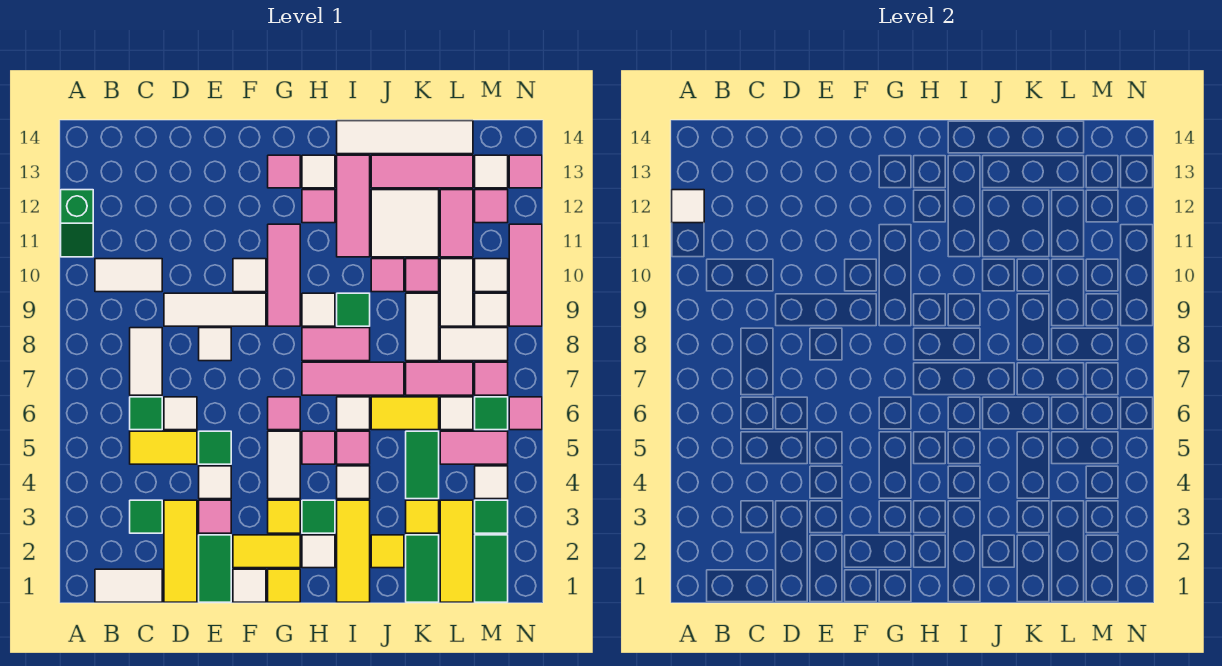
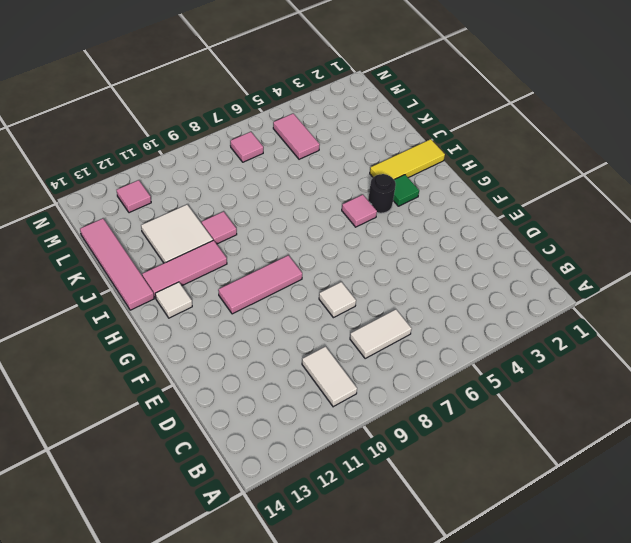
black round brick H4 level 1 -> none
pink tile I14:L14 level 1 -> white tile I14:L14 level 1
none -> green slope A11:A12 level 1 top 12
none -> white tile B1:C1 level 1
none -> green tile C3 level 1
none -> yellow tile C5:D5 level 1

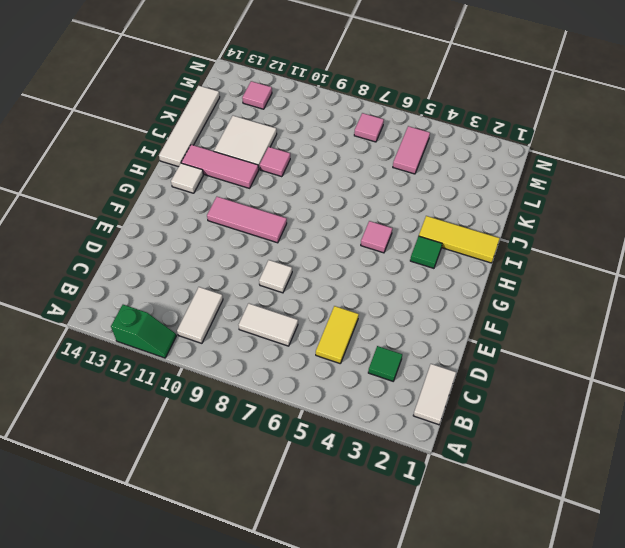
none -> green tile C6 level 1
none -> yellow tile D1:D3 level 1
none -> white tile D6 level 1
none -> white tile D9:F9 level 1

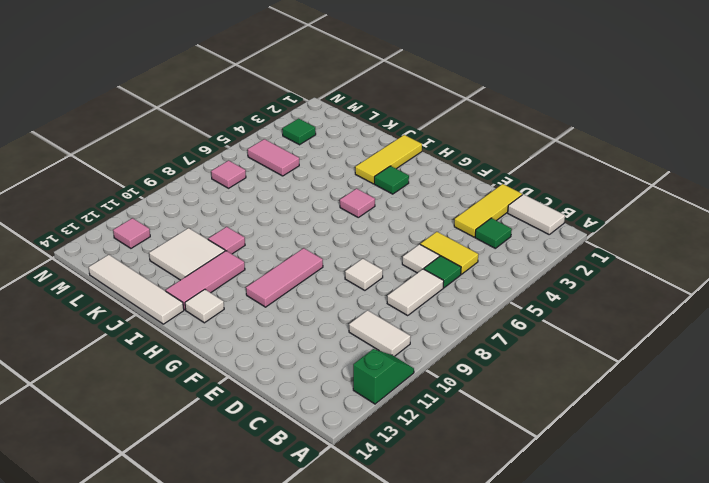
none -> white tile D9:F9 level 1
none -> green tile E1:E2 level 1
none -> pink tile E3 level 1
none -> white tile E4 level 1

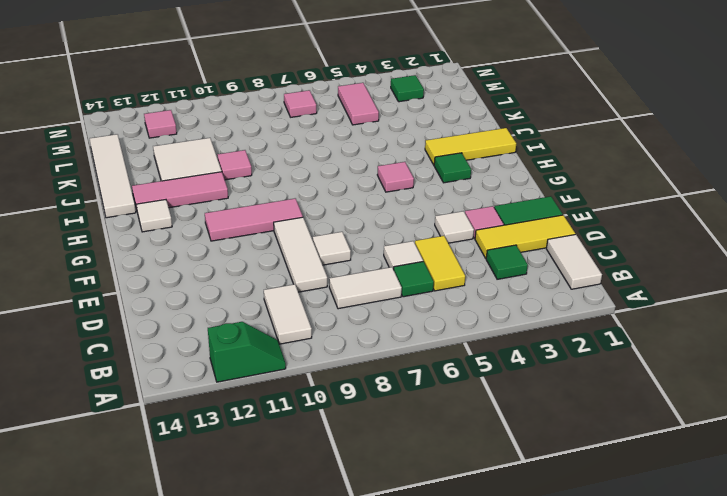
none -> green tile E5 level 1
none -> white tile F1 level 1
none -> yellow tile F2:G2 level 1
none -> white tile F10 level 1

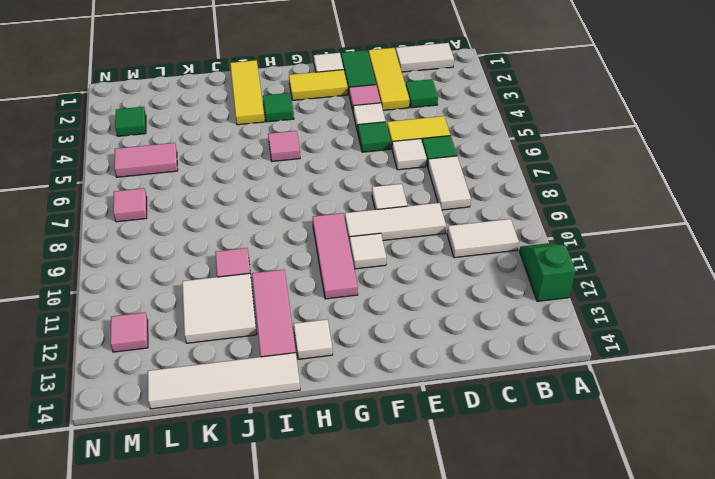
none -> yellow tile G1 level 1
none -> yellow tile G3 level 1
none -> white tile G4:G5 level 1
none -> pink tile G6 level 1

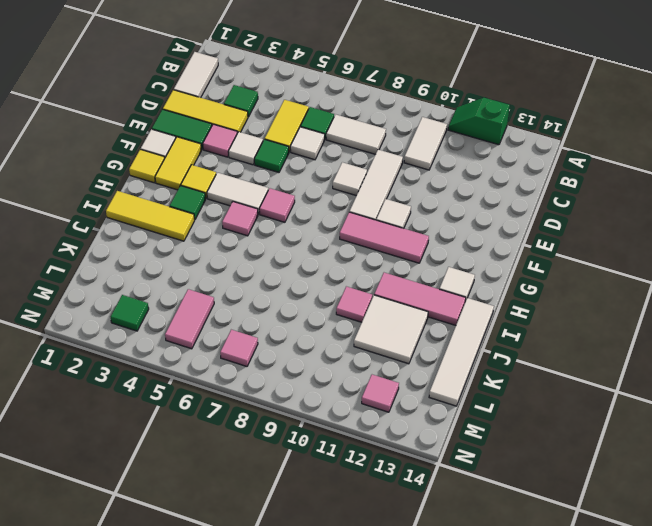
none -> pink tile G13 level 1
none -> white tile H2 level 1
none -> pink tile H7:J7 level 1
none -> pink tile H8:I8 level 1

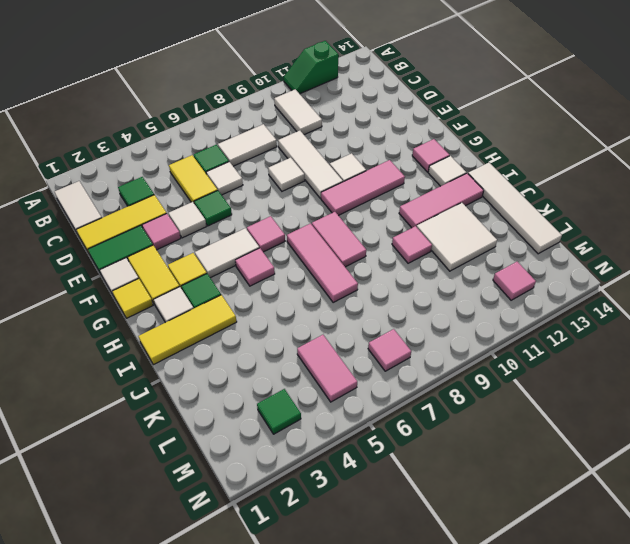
none -> white tile H9 level 1
none -> pink tile H12 level 1
none -> white tile I4 level 1
none -> pink tile I5 level 1

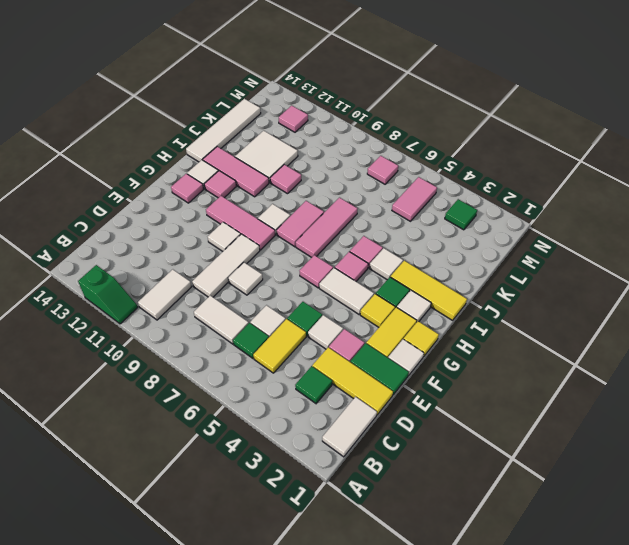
none -> white tile I6 level 1
none -> green tile I9 level 1
none -> yellow tile J2 level 1
none -> yellow tile J6:K6 level 1

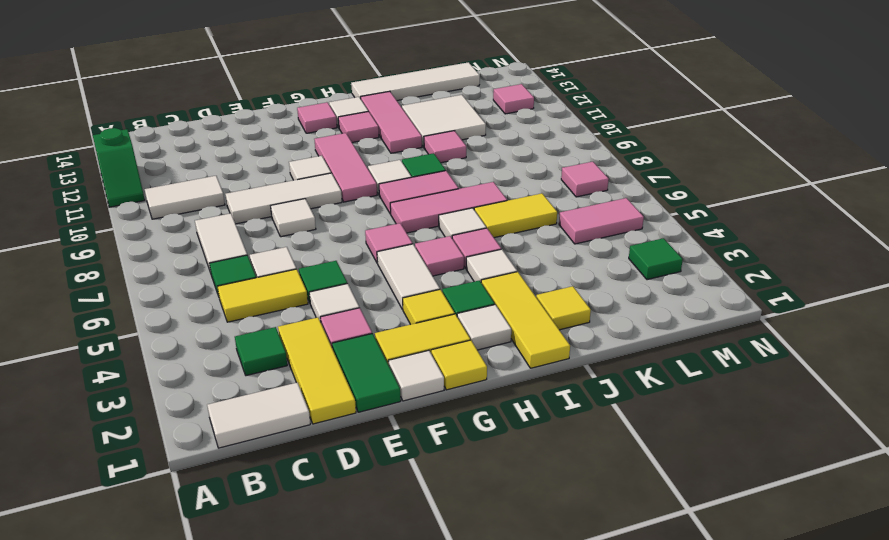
none -> pink tile J13:L13 level 1
none -> green tile K1:K2 level 1
none -> yellow tile K3 level 1
none -> green tile K4:K5 level 1

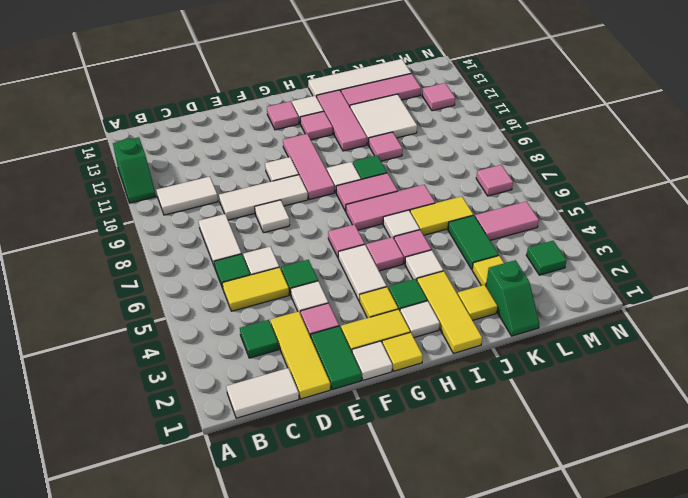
green slope K1:K2 level 1 top 2 -> green tile K1:K2 level 1
none -> pink tile K7:L7 level 1
none -> white tile K8:K9 level 1
none -> pink tile K10 level 1
none -> yellow tile L1:L3 level 1

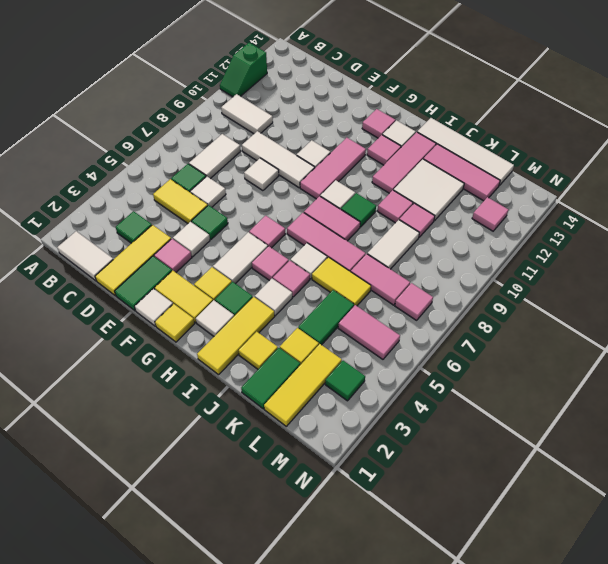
none -> white tile L6 level 1
none -> white tile L8:M8 level 1
none -> white tile L9:L10 level 1
none -> pink tile L11:L12 level 1

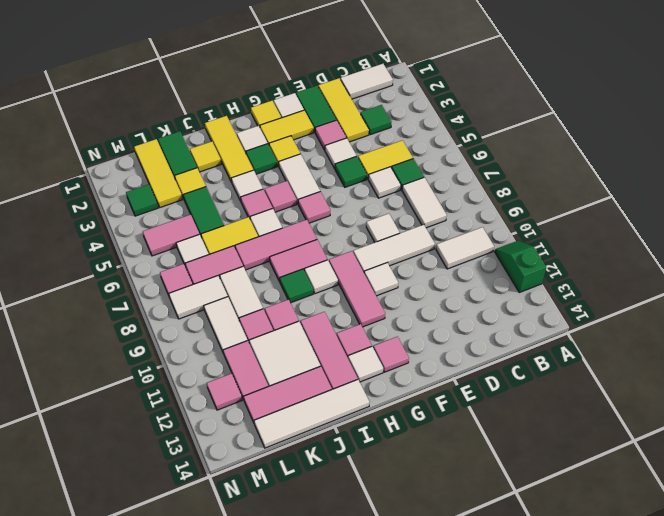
none -> green tile M1:M2 level 1
none -> white tile M4 level 1
none -> green tile M6 level 1
none -> white tile M9 level 1

